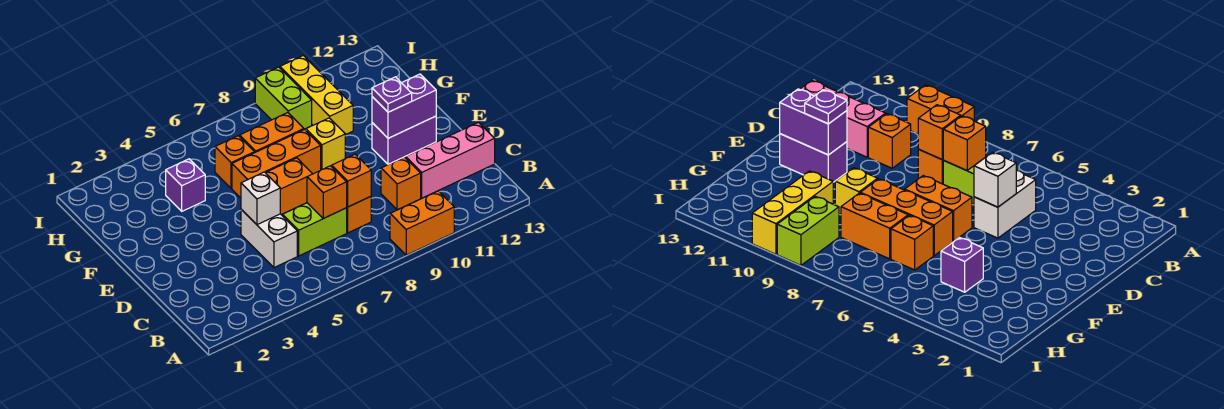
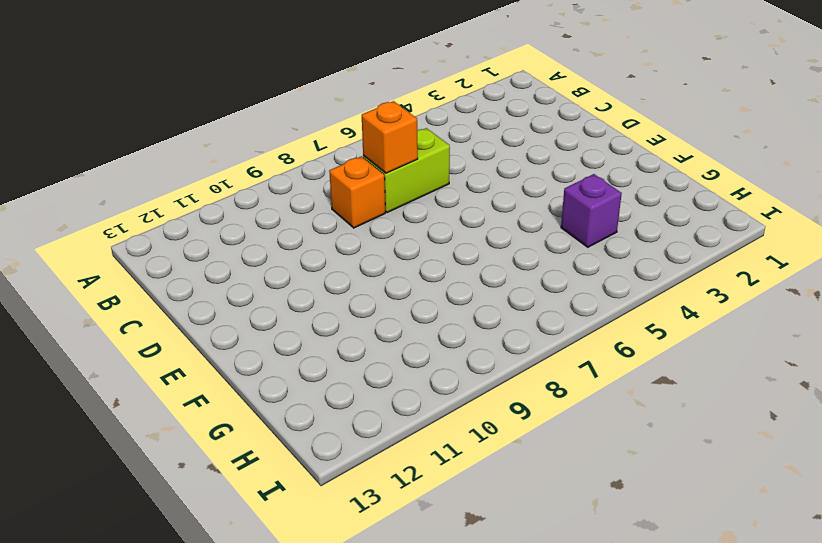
none -> orange brick A9:A10 level 1
none -> white brick C5:D5 level 1
none -> orange brick C10 level 1

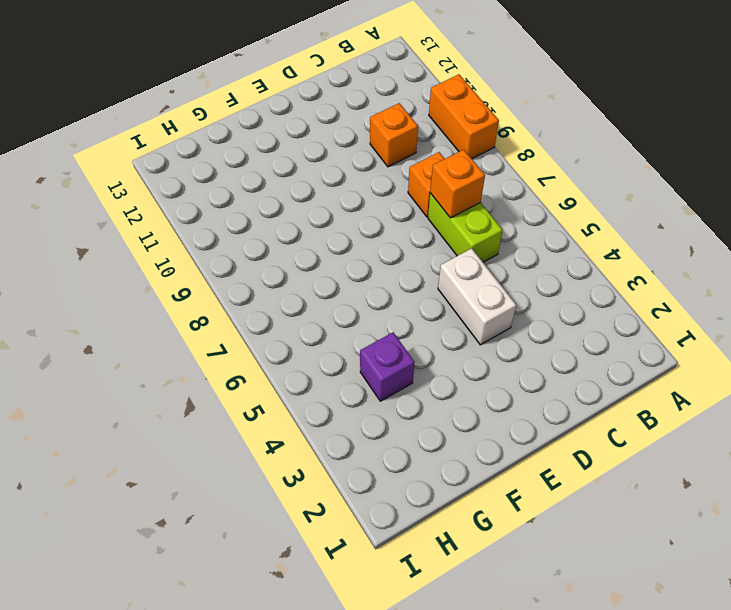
white brick D4:D5 level 1 -> white brick C5:D5 level 1
none -> pink brick C11:C13 level 1
none -> orange brick E6:E7 level 1
none -> purple brick E11:E12 level 1

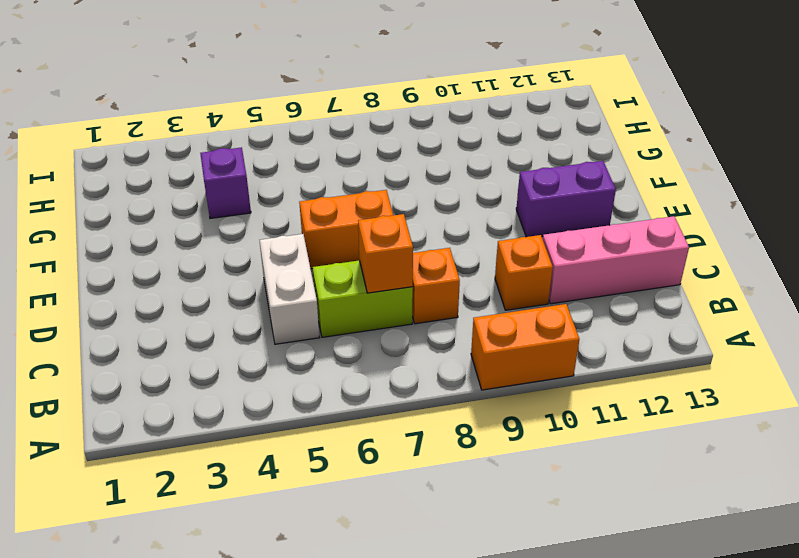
none -> orange brick F6:F8 level 1
none -> yellow brick F9 level 1
none -> orange brick G6 level 1

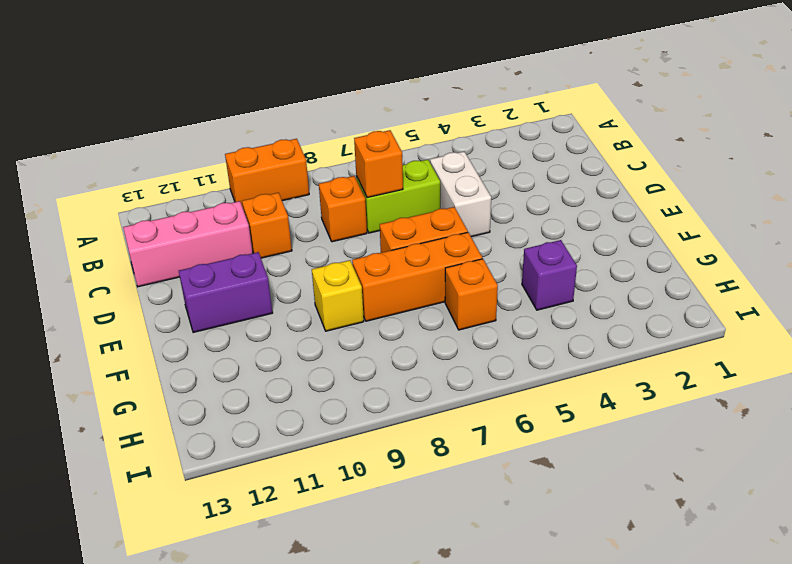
none -> orange brick G7:G8 level 1
none -> yellow brick G10:I10 level 1
none -> lime brick H9:I9 level 1

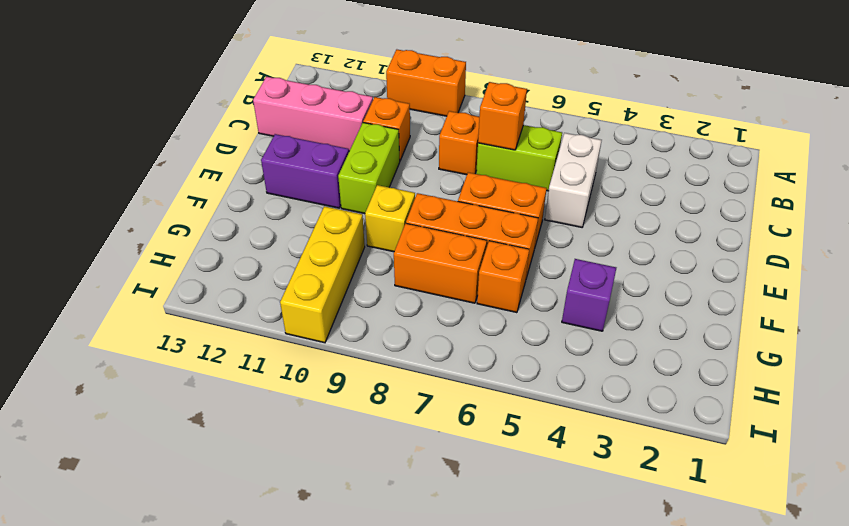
lime brick D10:E10 level 1 -> lime brick H9:I9 level 1
none -> orange brick C8 level 2
none -> white brick D5 level 2
none -> purple brick E11:E12 level 2

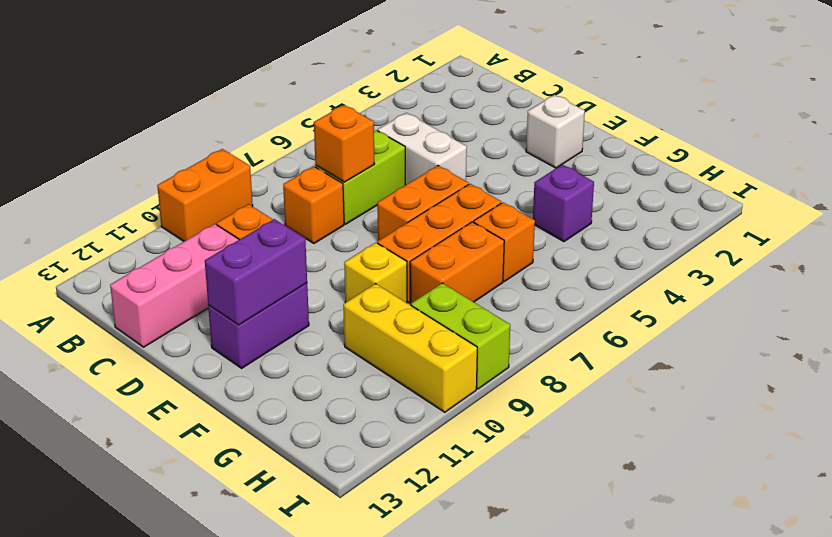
white brick E2 level 1 -> white brick D5 level 2
none -> orange brick C8 level 2
none -> purple plate E11 level 3

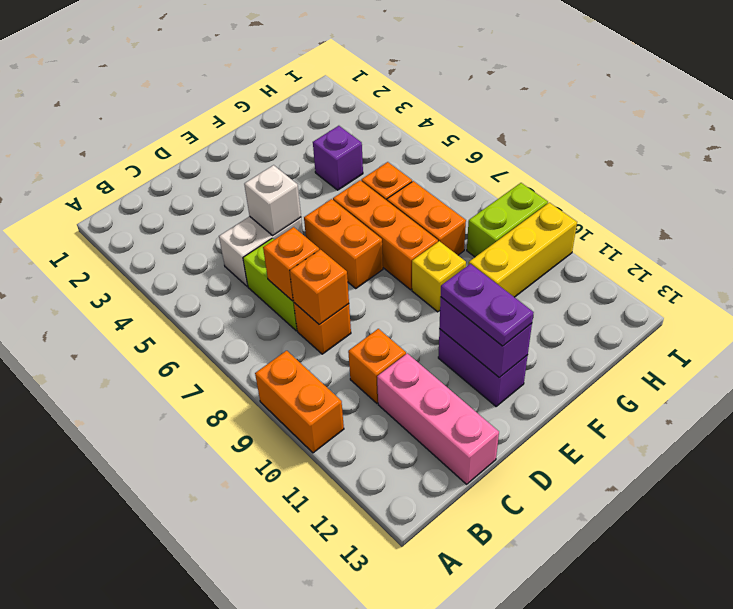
purple plate E11:E12 level 3 -> purple plate E11 level 3

